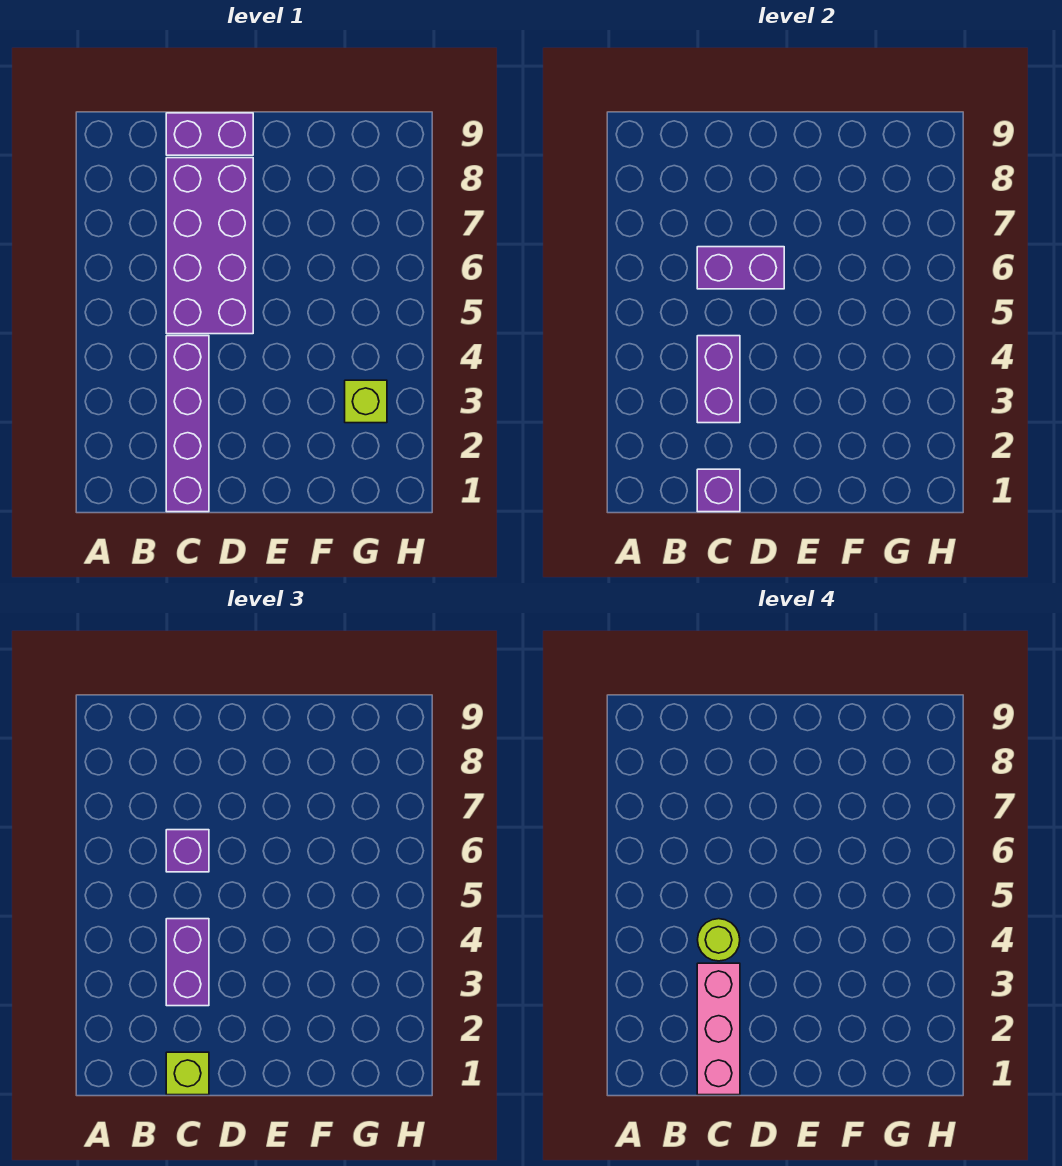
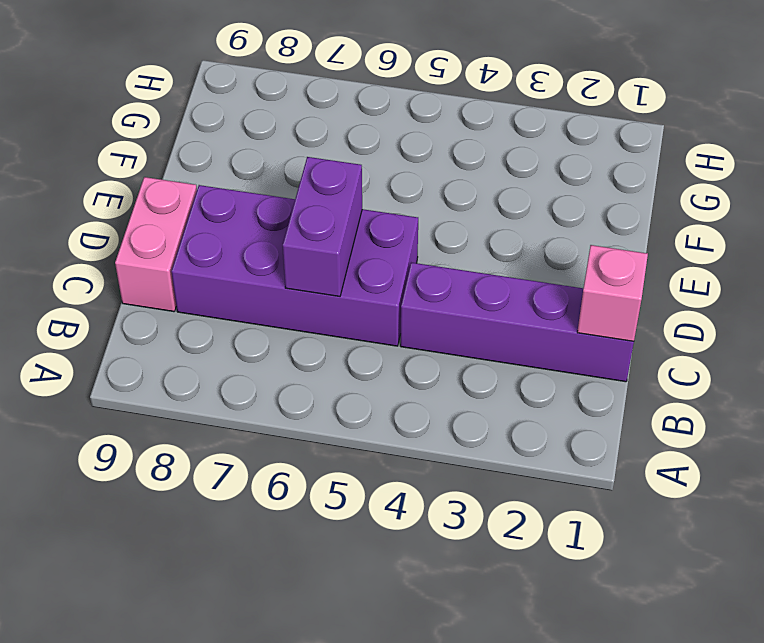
pink brick C1 level 2 -> purple brick C1 level 2
pink brick C9:D9 level 1 -> purple brick C9:D9 level 1
none -> lime brick G3 level 1
none -> purple brick C3:C4 level 2
none -> lime brick C1 level 3

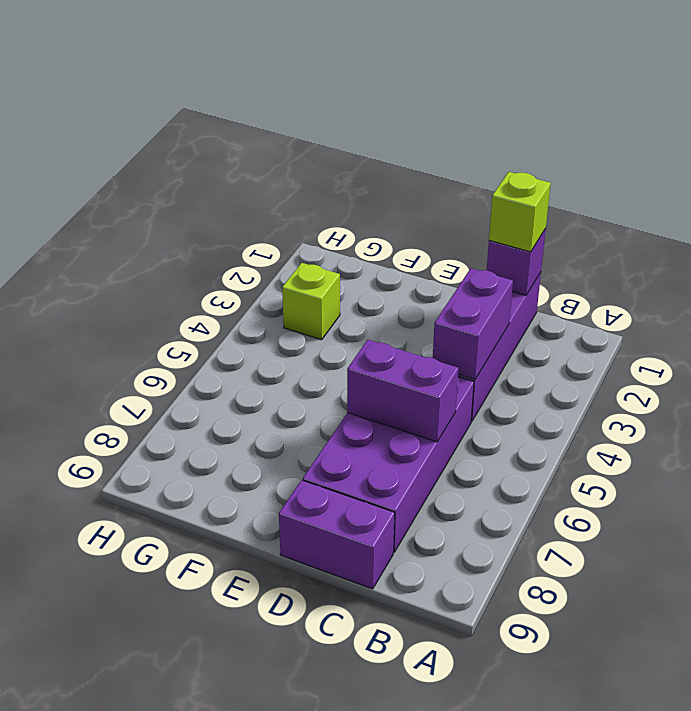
none -> purple brick C3:C4 level 3
none -> purple brick C6 level 3
none -> pink brick C1:C3 level 4

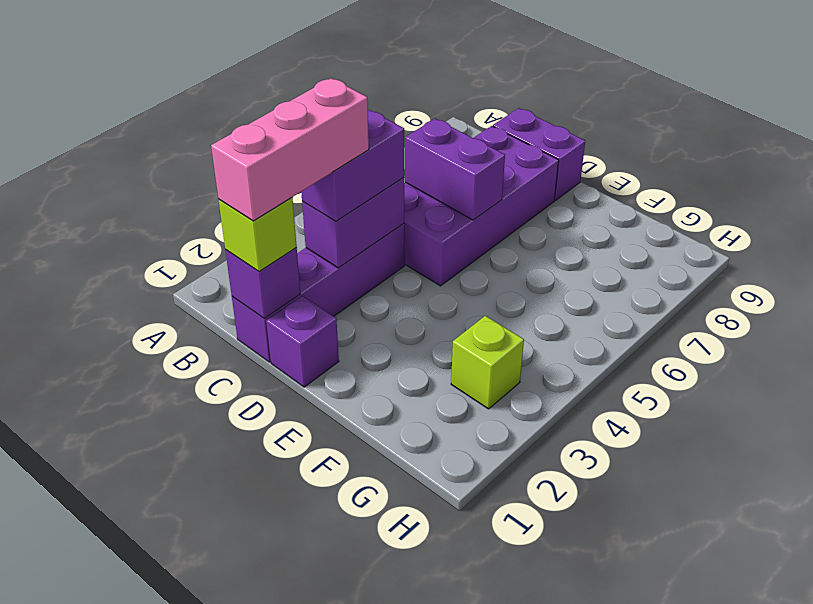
purple brick D1 level 1 -> purple brick C6 level 3
none -> lime round brick C4 level 4

